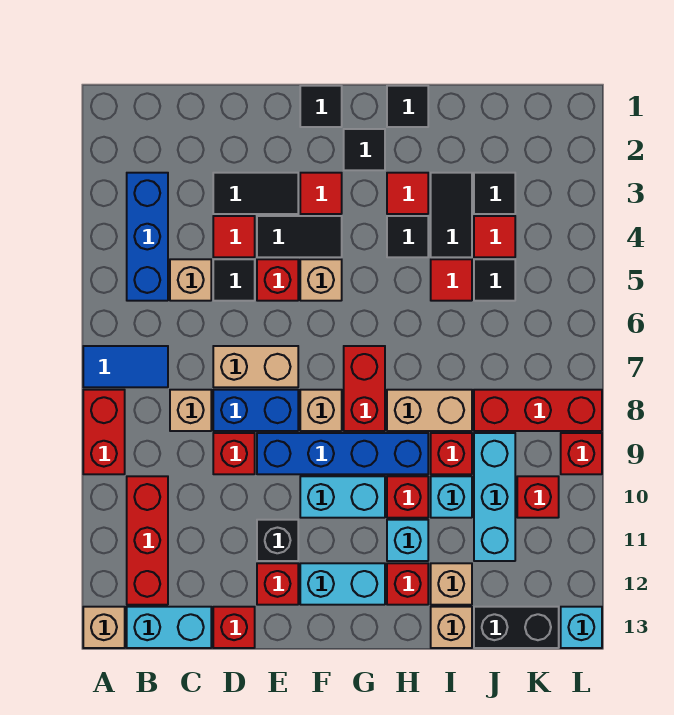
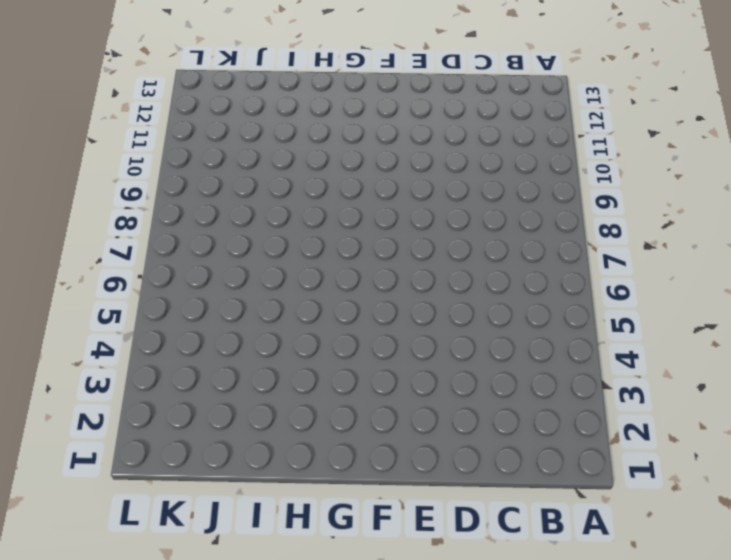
none -> blue tile A7:B7 level 1
none -> red brick A8:A9 level 1
none -> tan brick A13 level 1
none -> blue brick B3:B5 level 1

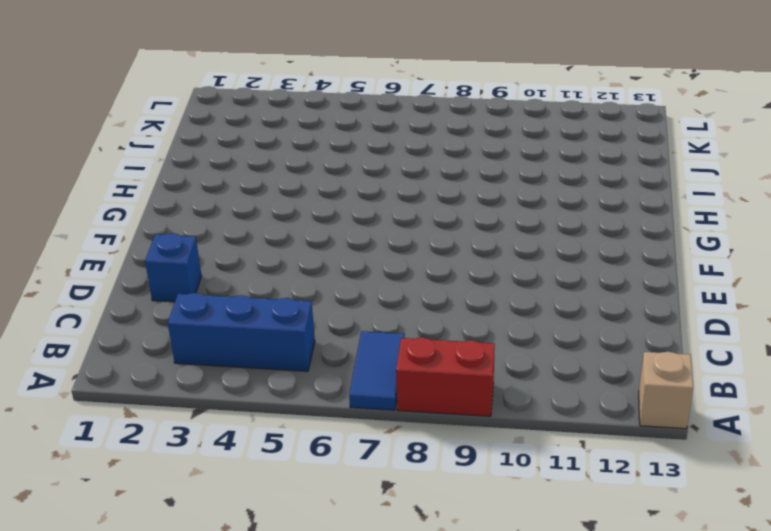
blue brick D2 level 1 -> none
none -> red brick B10:B12 level 1
none -> cyan brick B13:C13 level 1
none -> tan brick C5 level 1
none -> tan brick C8 level 1

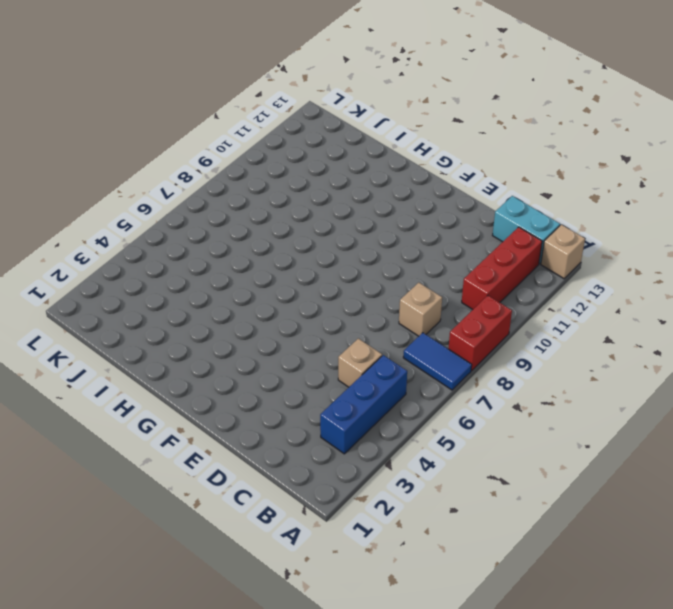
none -> black tile D3:E3 level 1
none -> red tile D4 level 1
none -> black tile D5 level 1
none -> tan brick D7:E7 level 1

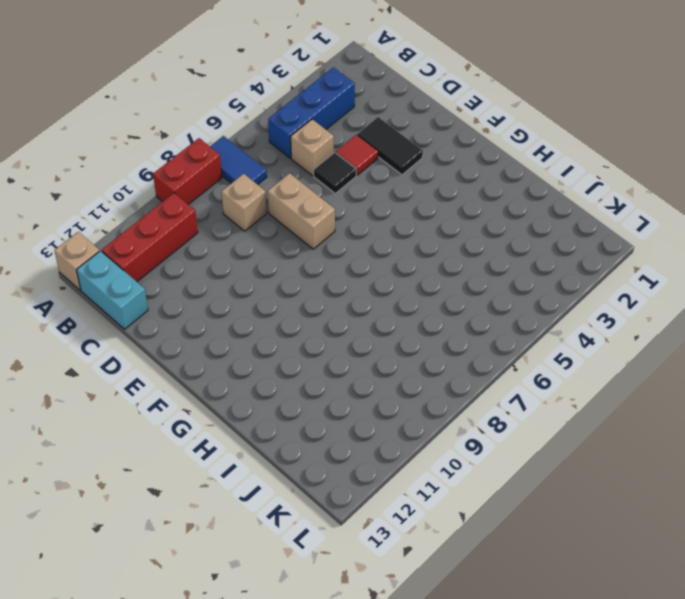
none -> blue brick D8:E8 level 1
none -> red brick D9 level 1
none -> red brick D13 level 1
none -> black tile E4:F4 level 1

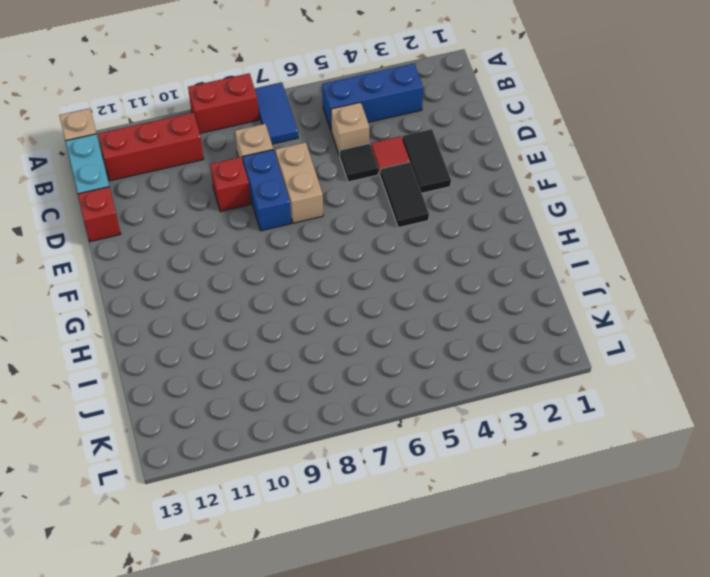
none -> red brick E5 level 1
none -> blue brick E9:H9 level 1
none -> black brick E11 level 1
none -> red brick E12 level 1

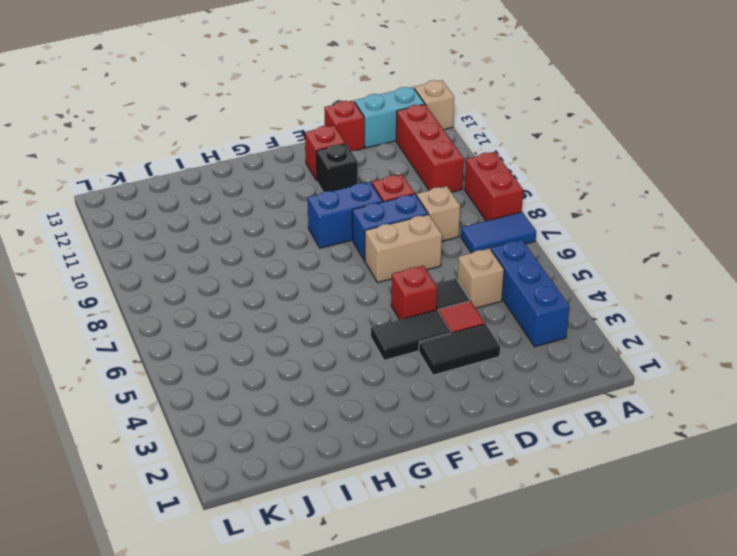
blue brick E9:F9 level 1 -> blue brick E9:H9 level 1
none -> black tile F1 level 1
none -> red tile F3 level 1
none -> tan brick F5 level 1
none -> tan brick F8 level 1

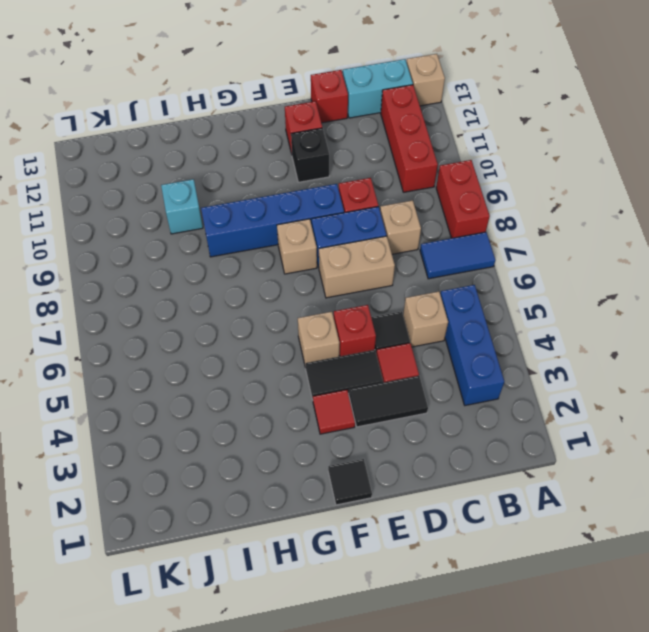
none -> cyan brick F10:G10 level 1
none -> cyan brick F12:G12 level 1
none -> black tile G2 level 1
none -> red brick G7:G8 level 1

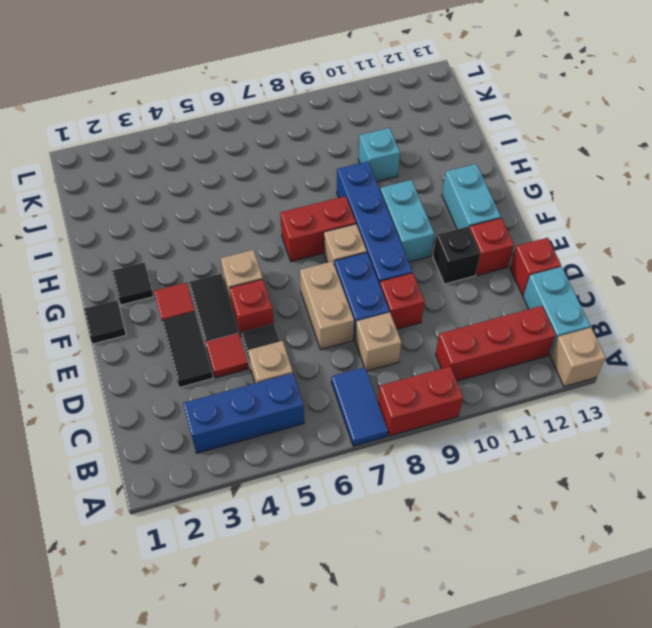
none -> black tile H1 level 1
none -> red tile H3 level 1
none -> black tile H4 level 1
none -> tan brick H8:I8 level 1

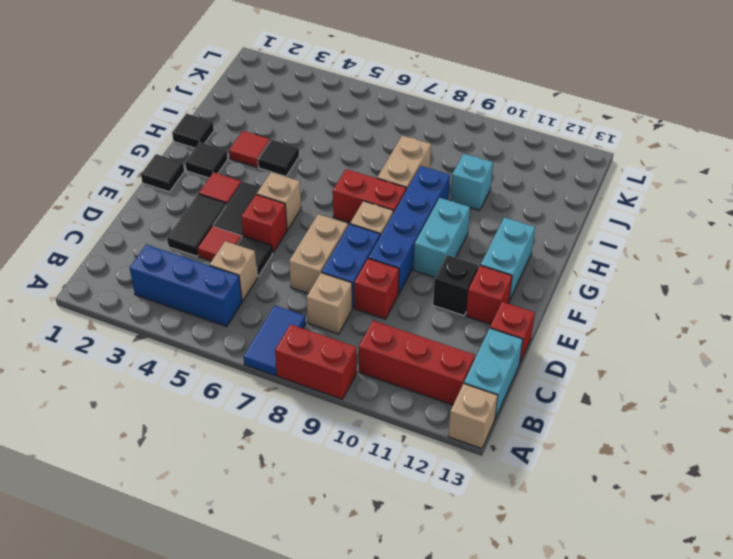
none -> red brick H10 level 1
none -> cyan brick H11 level 1
none -> red brick H12 level 1
none -> black tile I3:I4 level 1

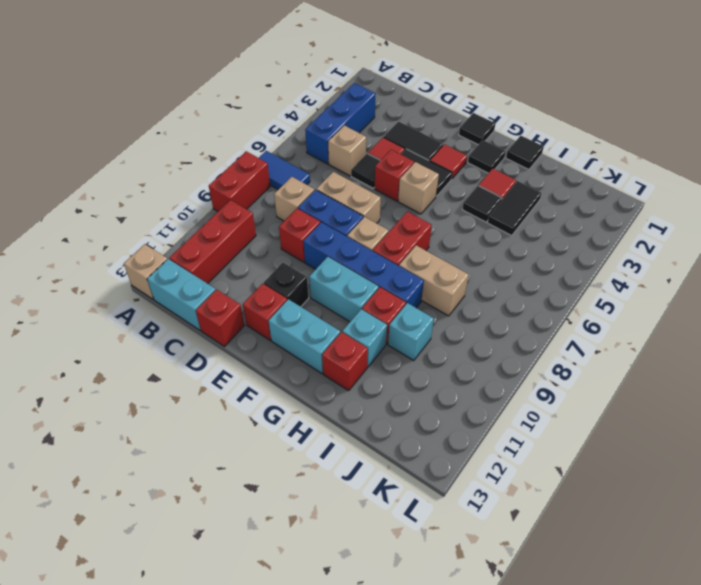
none -> red tile I5 level 1
none -> red brick I9 level 1
none -> tan brick I12 level 1
none -> tan brick I13 level 1

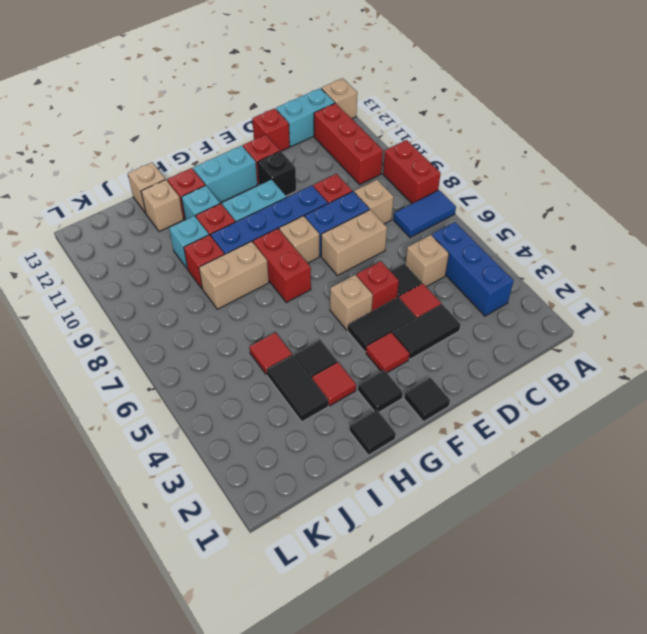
none -> black tile J3 level 1
none -> red tile J4 level 1
none -> black tile J5 level 1
none -> red brick J8:L8 level 1

